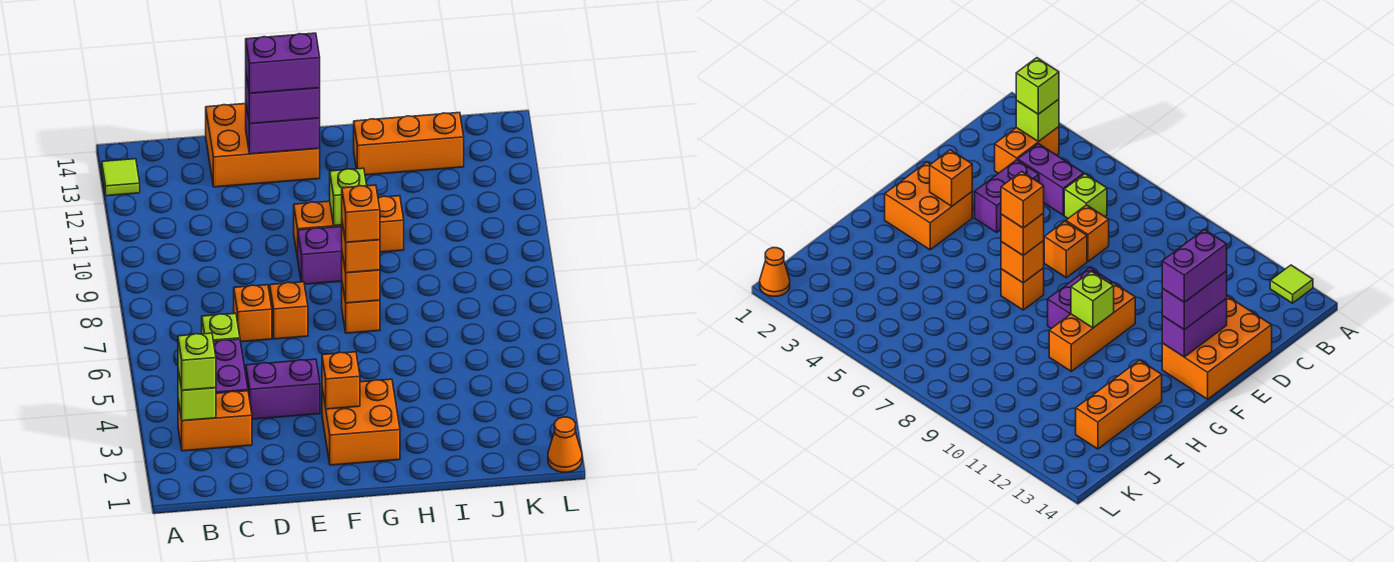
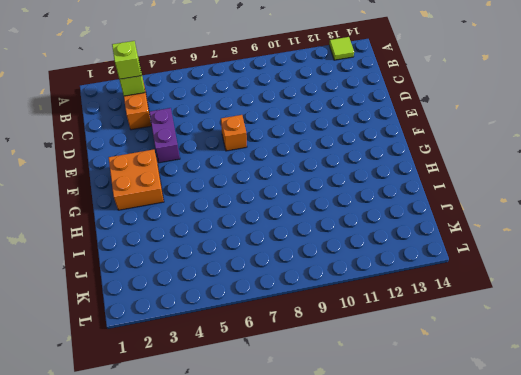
none -> purple brick C4:C5 level 1
none -> lime brick C6 level 1
none -> orange brick D7 level 1

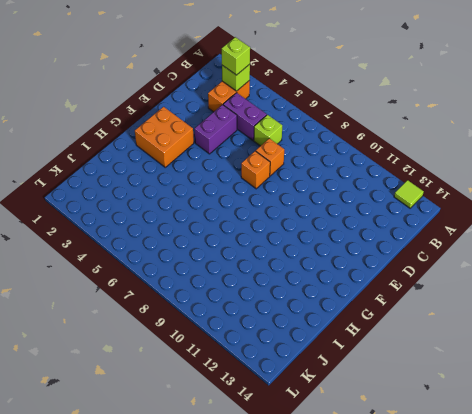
none -> orange brick D13:F14 level 1
none -> purple brick F9:G9 level 1
none -> orange brick F10:H10 level 1

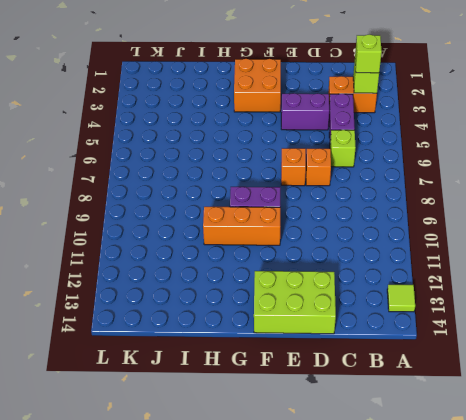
lime brick D13:F14 level 1 -> orange brick D13:F14 level 1
none -> orange brick G7 level 1
none -> orange brick H13:J13 level 1
none -> orange cone L1 level 1

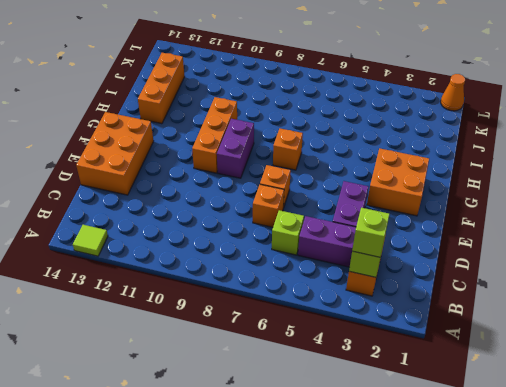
none -> purple brick E13:F13 level 2
none -> orange brick F3 level 2
none -> orange brick G7 level 2

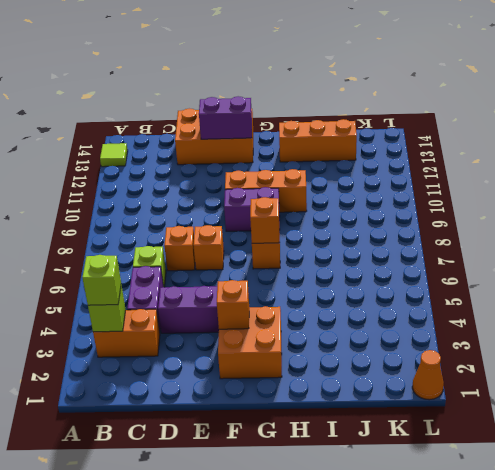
none -> lime brick G10 level 2
none -> purple brick E13:F13 level 3
none -> orange brick G7 level 3

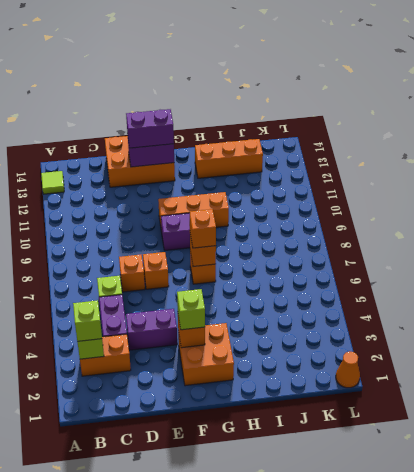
lime brick F3 level 3 -> lime brick G10 level 2
none -> purple brick E13:F13 level 4
none -> orange brick G7 level 4

